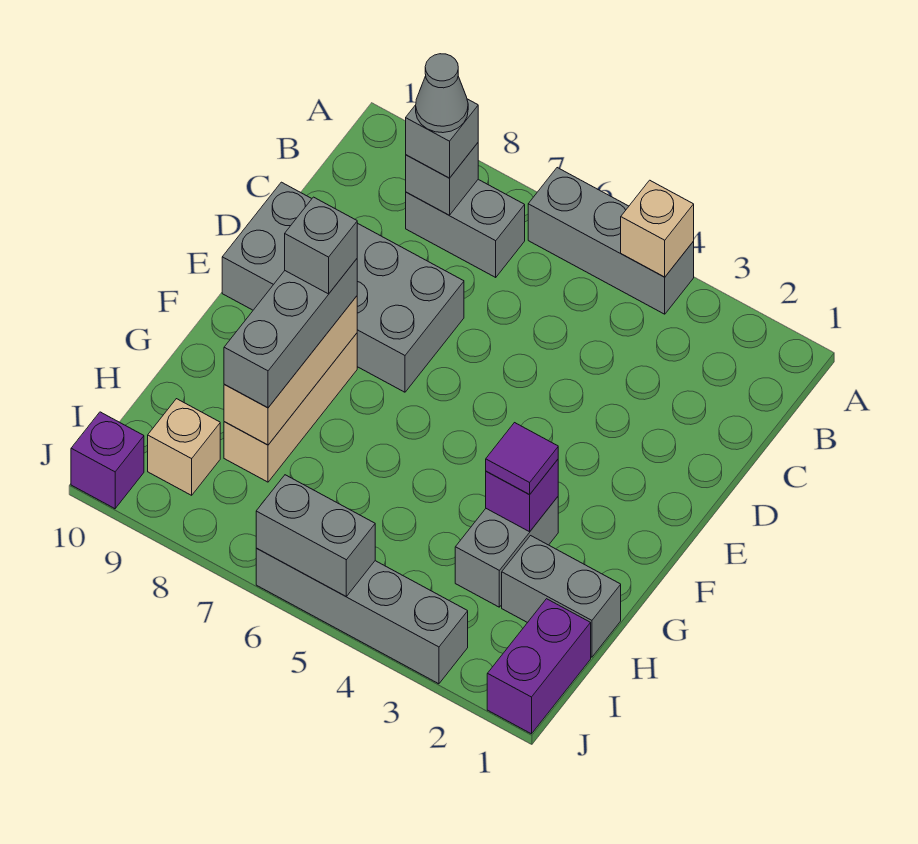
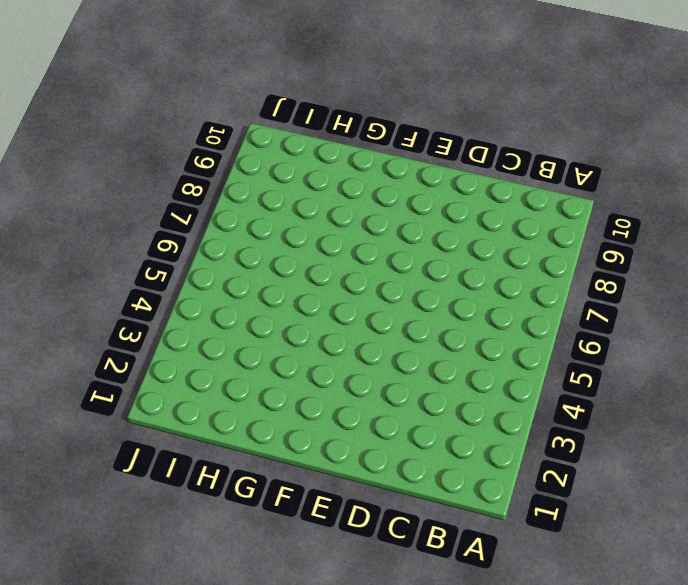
none -> grey brick A4:A6 level 1
none -> grey brick B7:B8 level 1
none -> grey brick D7:E10 level 1

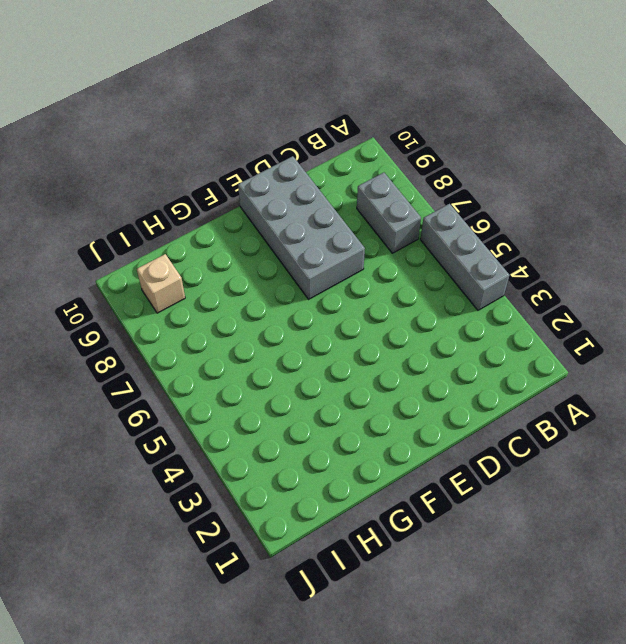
none -> tan brick F8:H8 level 1
none -> grey brick G3:H3 level 1
none -> grey brick H1:H2 level 1

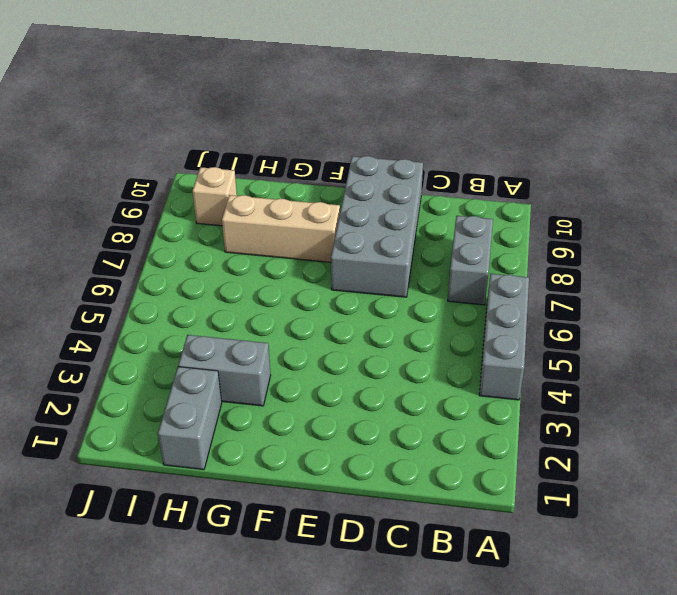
none -> purple brick I1:J1 level 1
none -> grey brick J3:J6 level 1
none -> purple brick J10 level 1

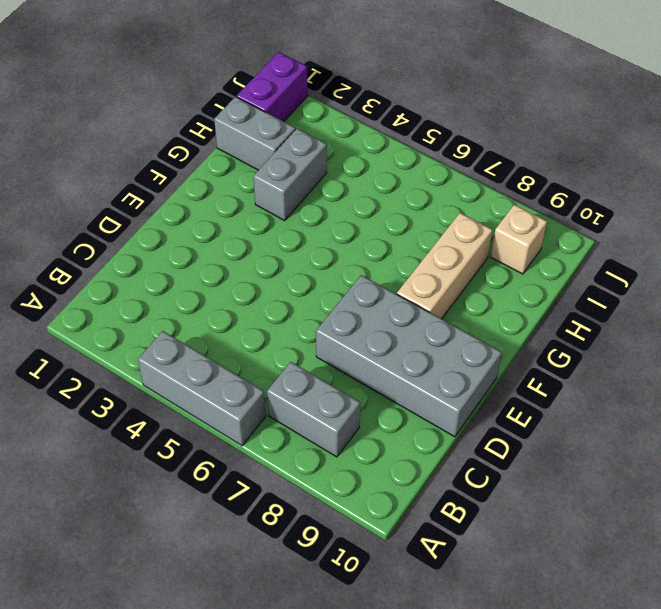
none -> grey brick J3:J6 level 1
none -> purple brick J10 level 1
none -> tan brick A4 level 2

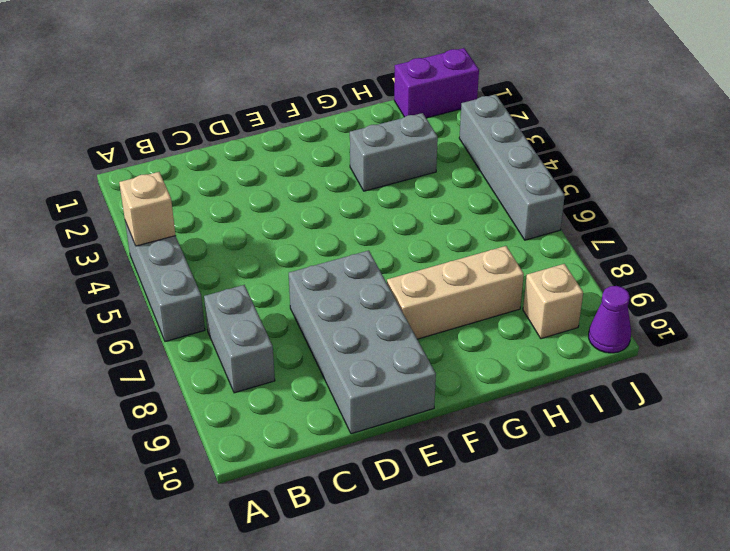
purple cone J10 level 1 -> purple brick J10 level 1
none -> grey brick H1:H2 level 1
none -> grey brick B8 level 2
none -> tan brick F8:H8 level 2

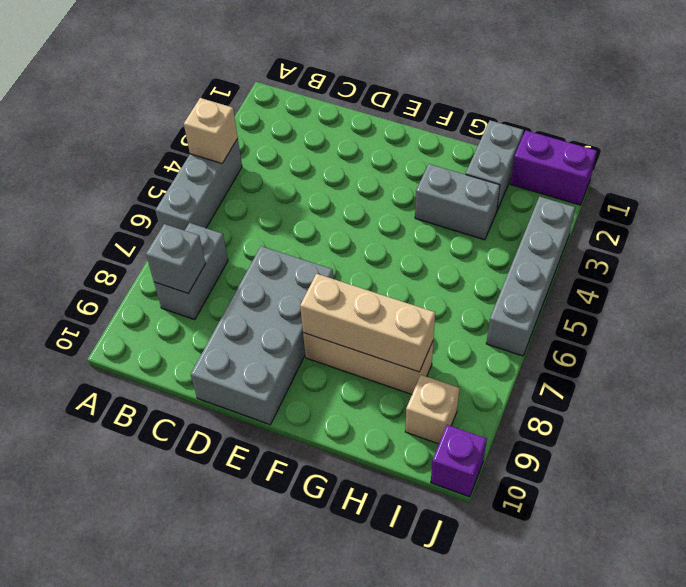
none -> purple brick G3 level 2
none -> grey brick J5:J6 level 2
none -> grey brick B8 level 3

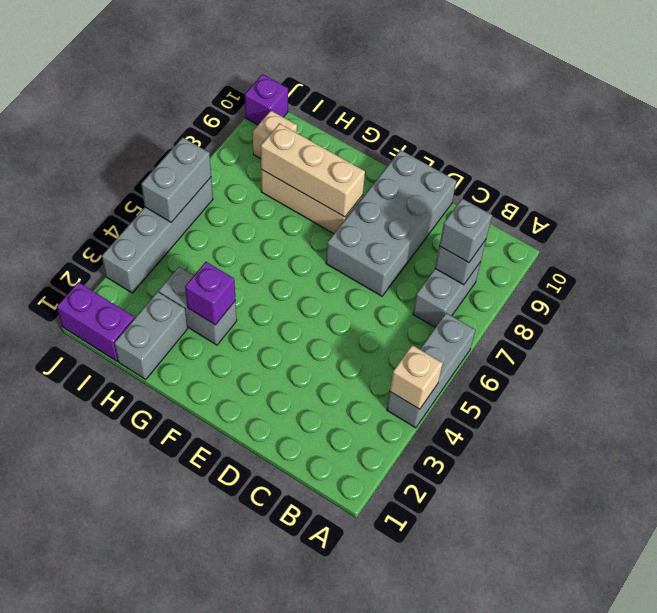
none -> grey brick F8:H8 level 3
none -> purple tile G3 level 3
none -> grey cone B8 level 4

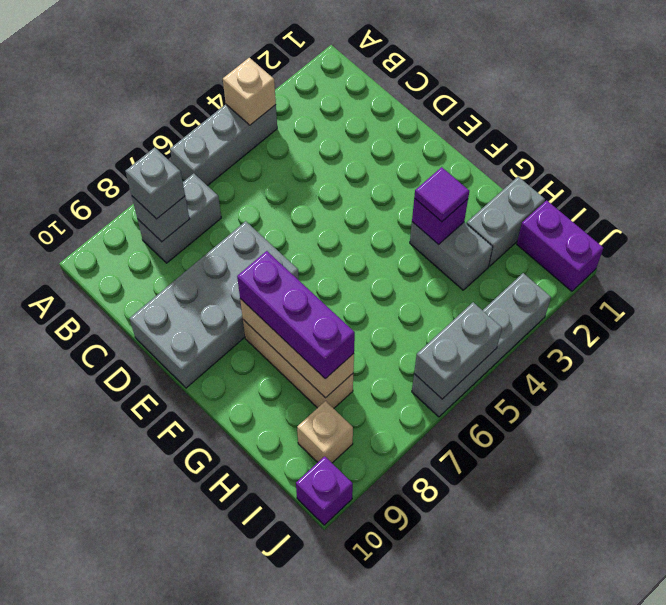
purple brick F8:H8 level 3 -> grey brick F8:H8 level 3
none -> grey cone B8 level 4
none -> grey brick F8 level 4

